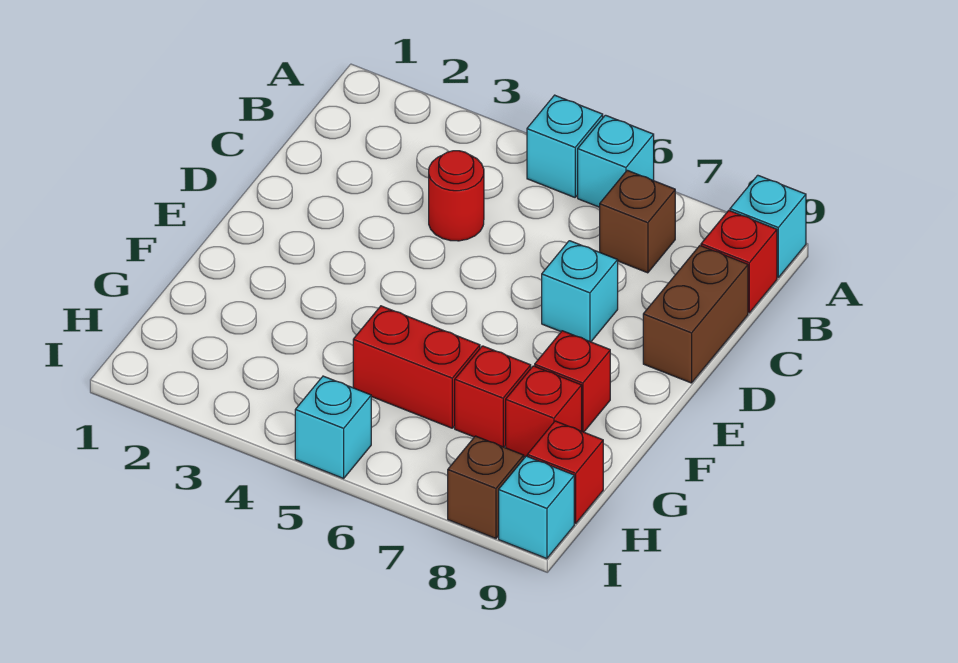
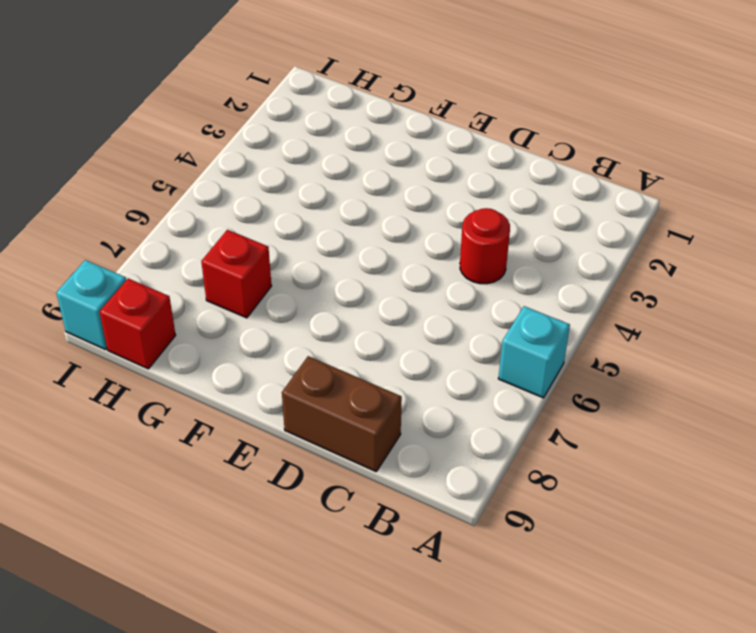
none -> cyan brick A5 level 1
none -> cyan brick A9 level 1
none -> brown brick B7 level 1

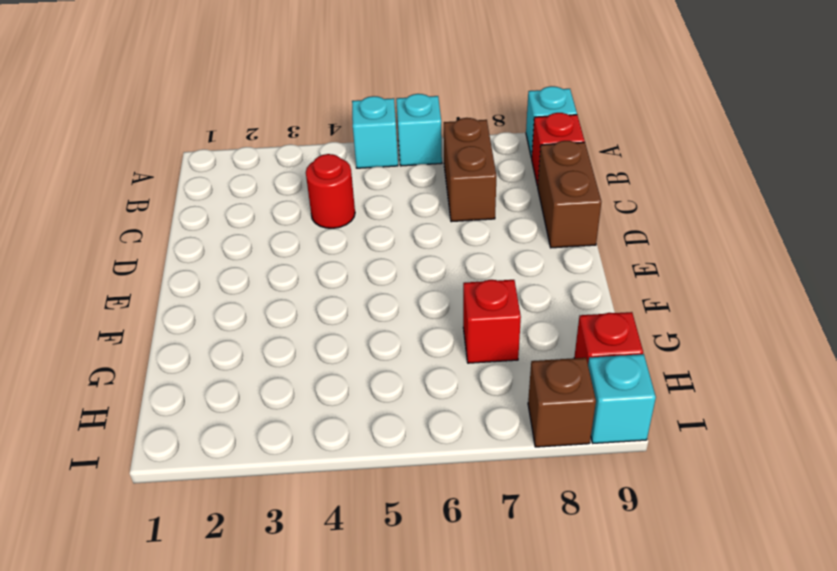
brown brick B7:C7 level 1 -> brown brick B7 level 1
none -> cyan brick D7 level 1
none -> red brick F8 level 1
none -> red brick G5:G6 level 1

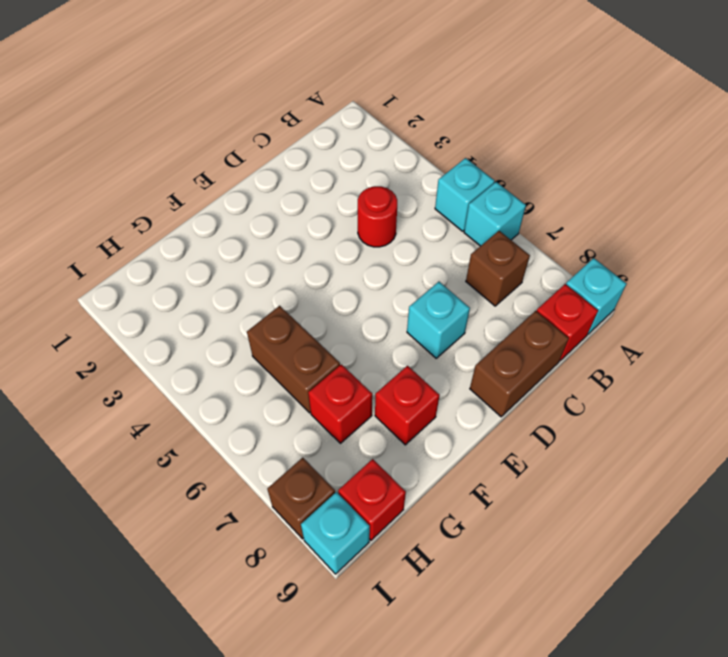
brown brick G5:G6 level 1 -> red brick G5:G6 level 1
none -> red brick G8 level 1
none -> cyan brick I5 level 1

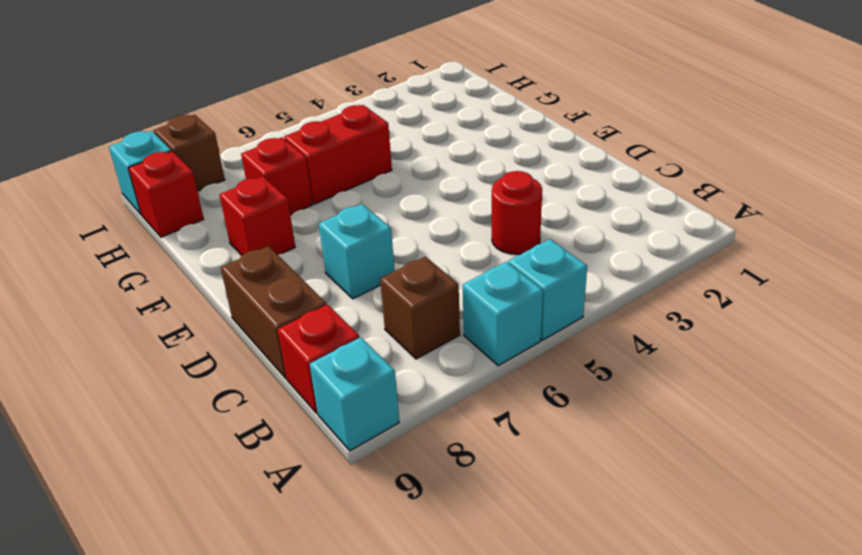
none -> red brick G8 level 1
none -> cyan brick I5 level 1

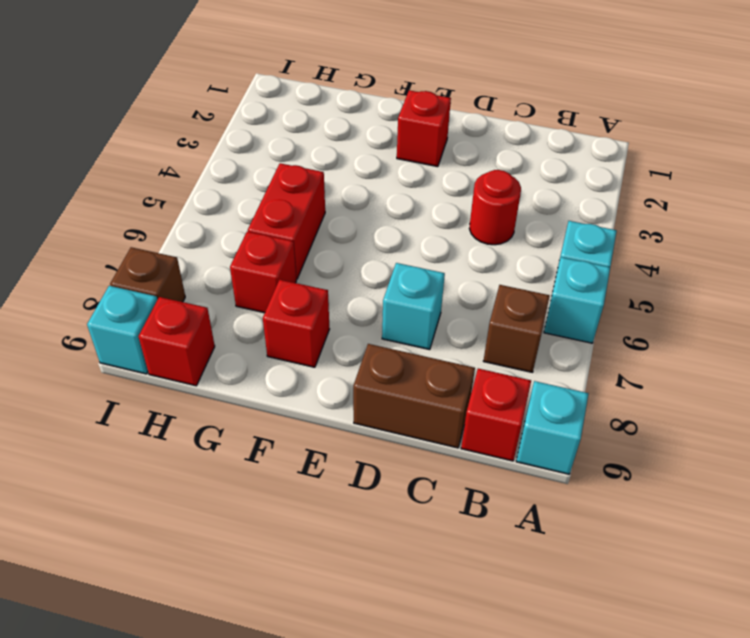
red brick E2 level 1 -> red brick G8 level 1
none -> cyan brick I5 level 1

